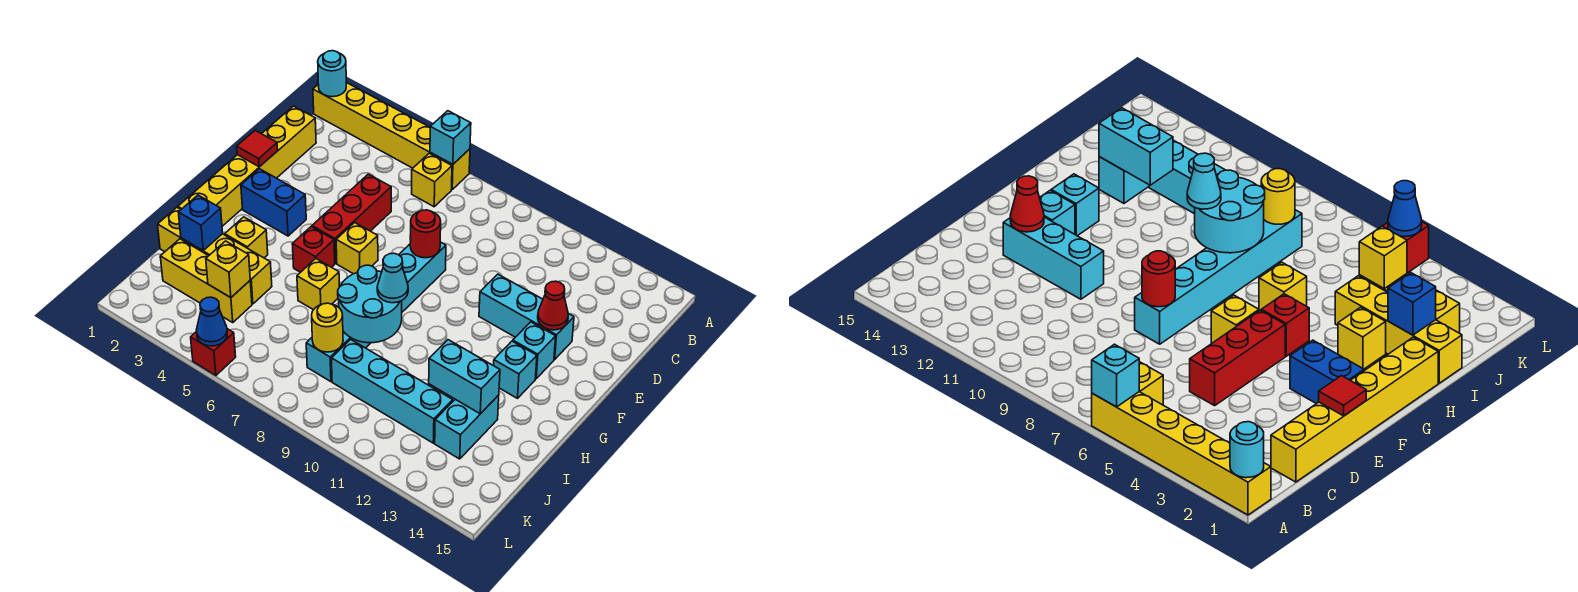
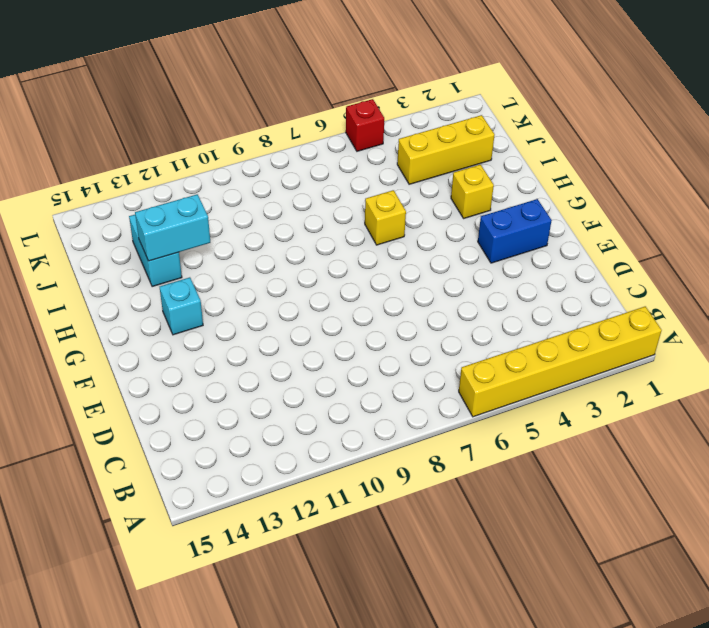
none -> yellow brick B6 level 1
none -> yellow brick C1:H1 level 1
none -> red brick D5:F5 level 1
none -> cyan brick E8:J8 level 1

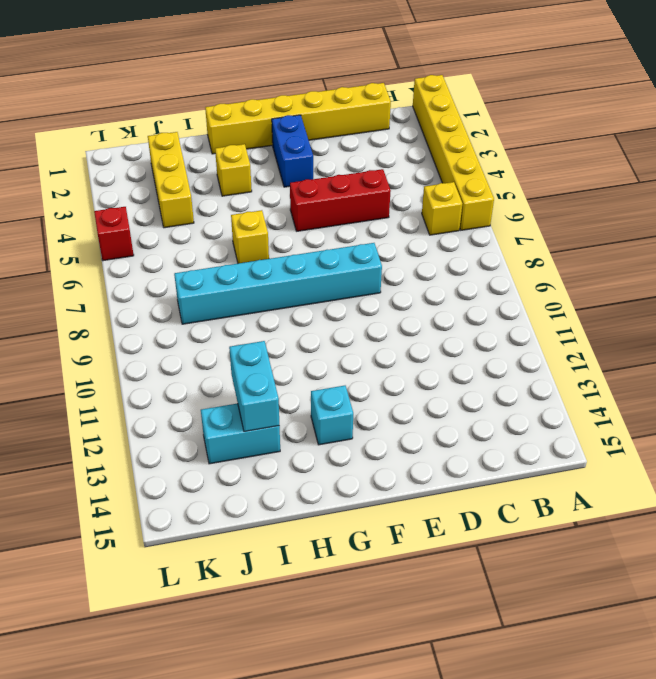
none -> cyan brick E11:E13 level 1
none -> yellow brick F6 level 1
none -> cyan brick F13 level 1
none -> red brick G5 level 1

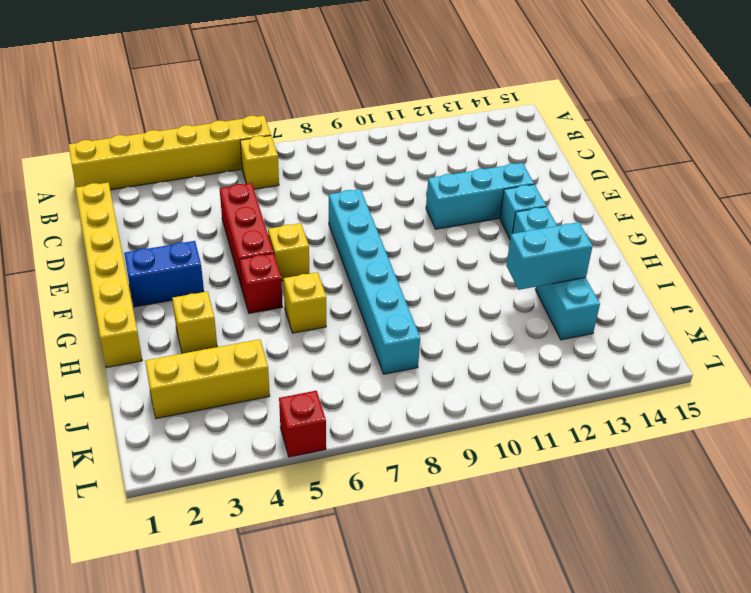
none -> yellow brick I1:I4 level 1
none -> cyan brick J9:J12 level 1
none -> cyan round brick A1 level 2
none -> cyan brick A6 level 2

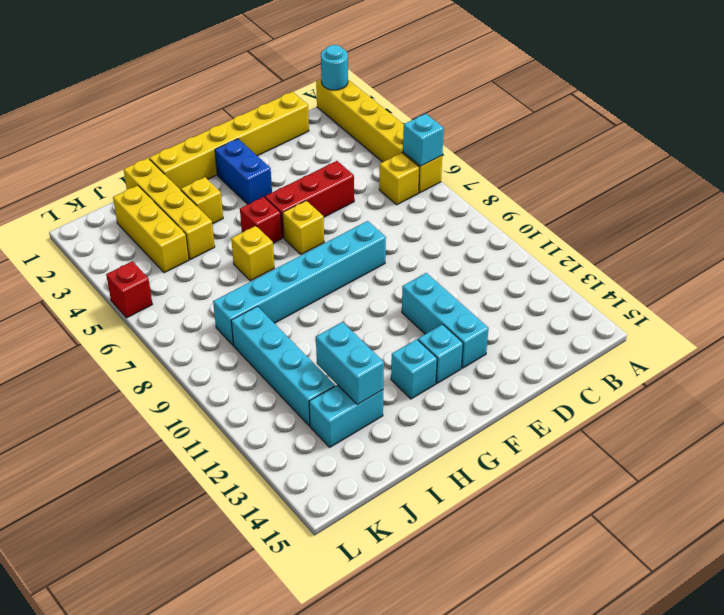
none -> red tile E1 level 2
none -> red round brick E8 level 2
none -> red cone E13 level 2
none -> cyan round brick H8:I9 level 2

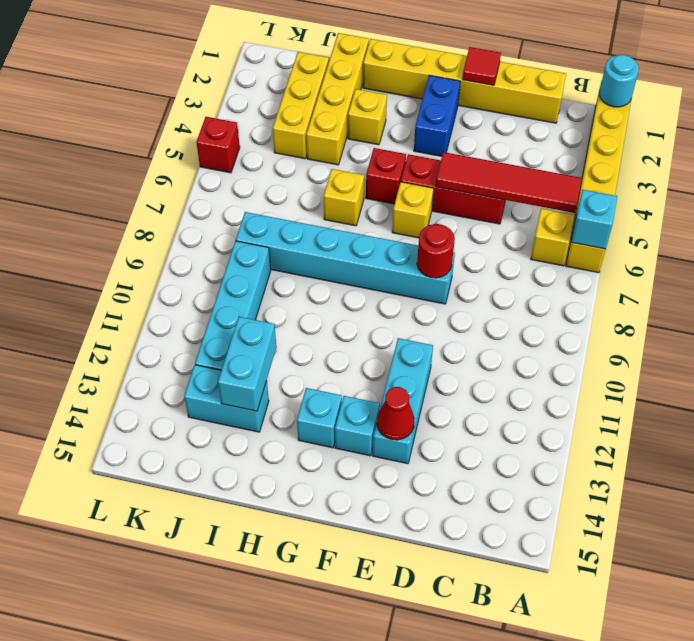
red tile B5:E5 level 2 -> none
none -> cyan round brick H8:I9 level 2
none -> blue brick I2 level 2
none -> yellow brick J4 level 2
none -> yellow round brick J8 level 2

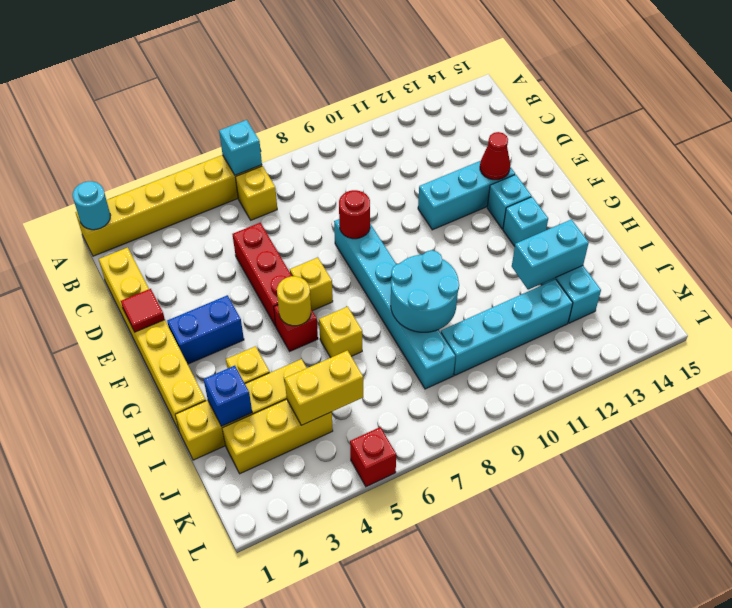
yellow round brick G5 level 2 -> yellow round brick J8 level 2
yellow brick J4:J5 level 2 -> yellow brick J4 level 2
none -> blue cone L5 level 2
none -> cyan cone H9 level 3

